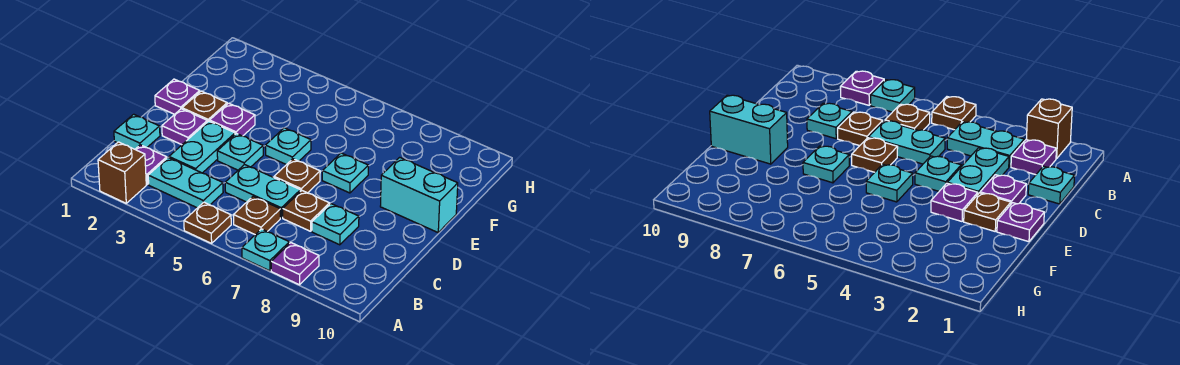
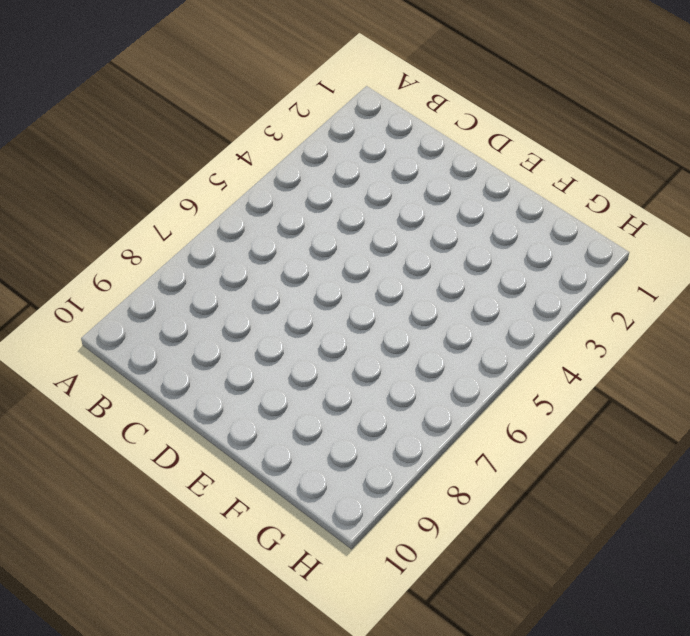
none -> brown brick A2 level 1
none -> brown plate A5 level 1
none -> cyan plate A7 level 1

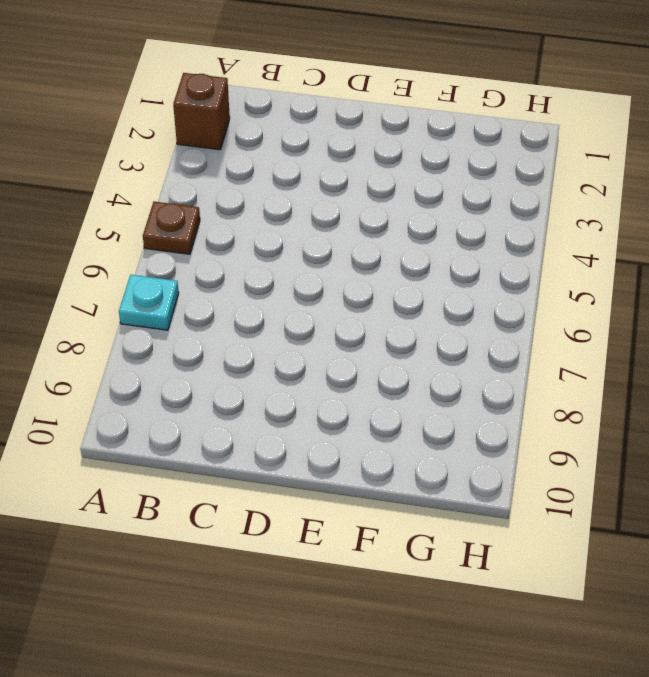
none -> purple plate A8 level 1
none -> purple plate B2 level 1
none -> cyan plate B3:B4 level 1

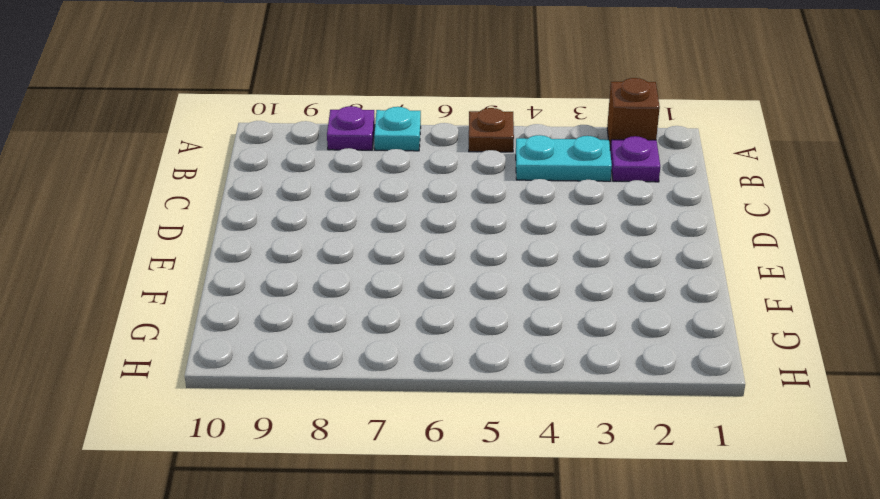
none -> brown plate B6 level 1
none -> cyan plate C1 level 1
none -> cyan plate C3:D3 level 1

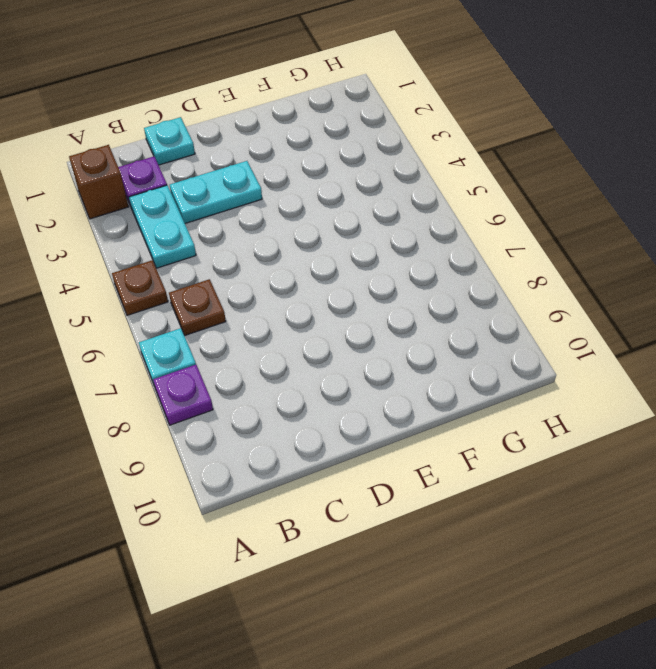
none -> cyan plate C5:C6 level 1
none -> brown plate C7 level 1
none -> cyan plate C8 level 1

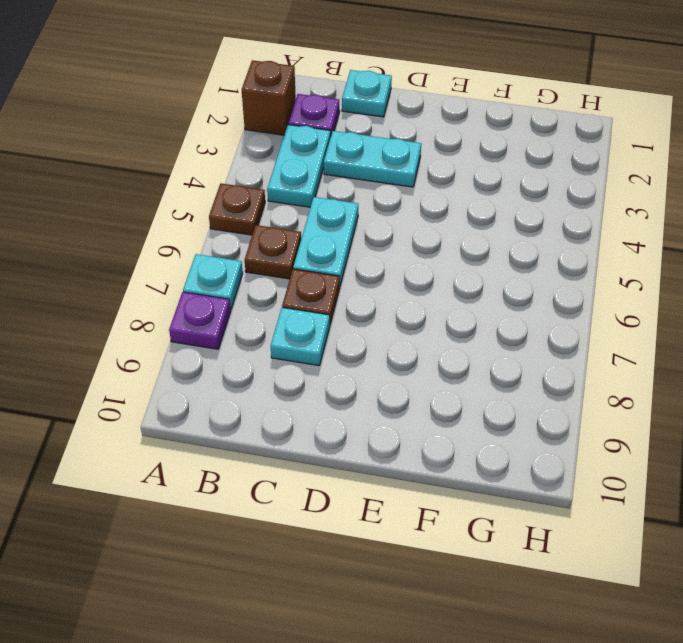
none -> purple plate D2 level 1
none -> cyan plate D4 level 1
none -> brown plate D6 level 1

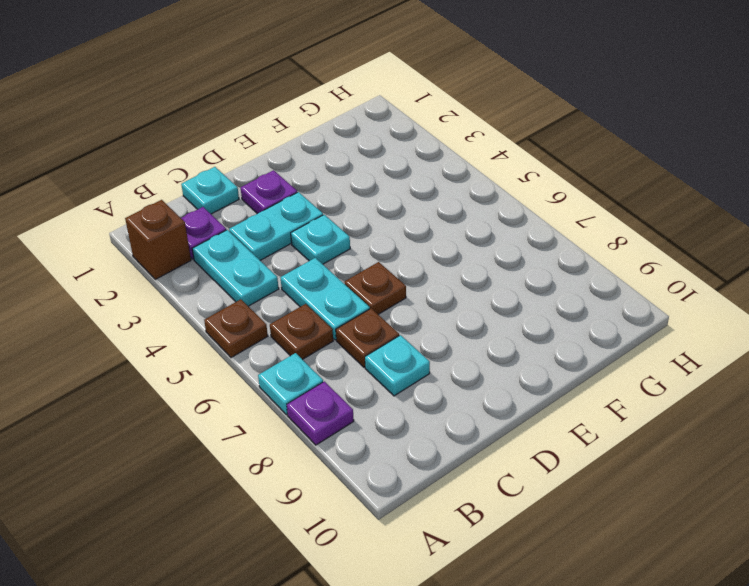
none -> purple plate E1 level 1
none -> brown plate E2 level 1
none -> purple plate E3 level 1

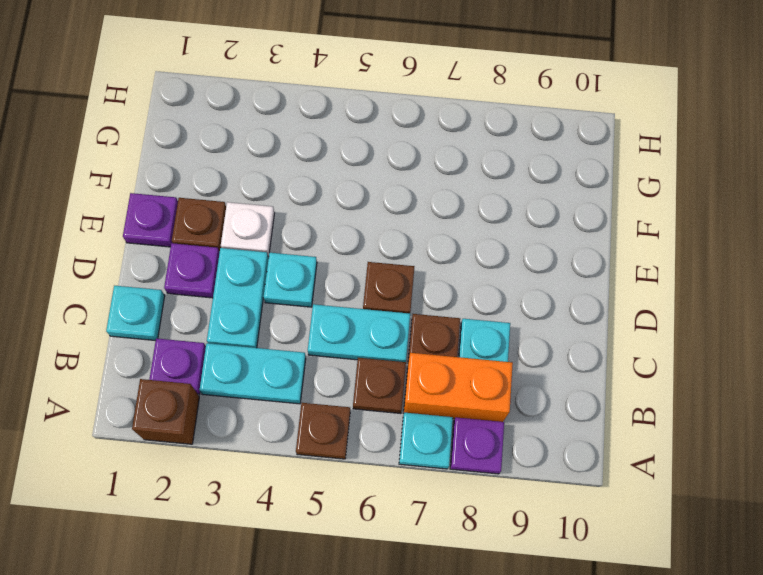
orange brick B7:B8 level 1 -> none
white plate E3 level 1 -> purple plate E3 level 1
none -> cyan plate E5 level 1
none -> cyan plate E7 level 1
none -> cyan brick E9:E10 level 1

